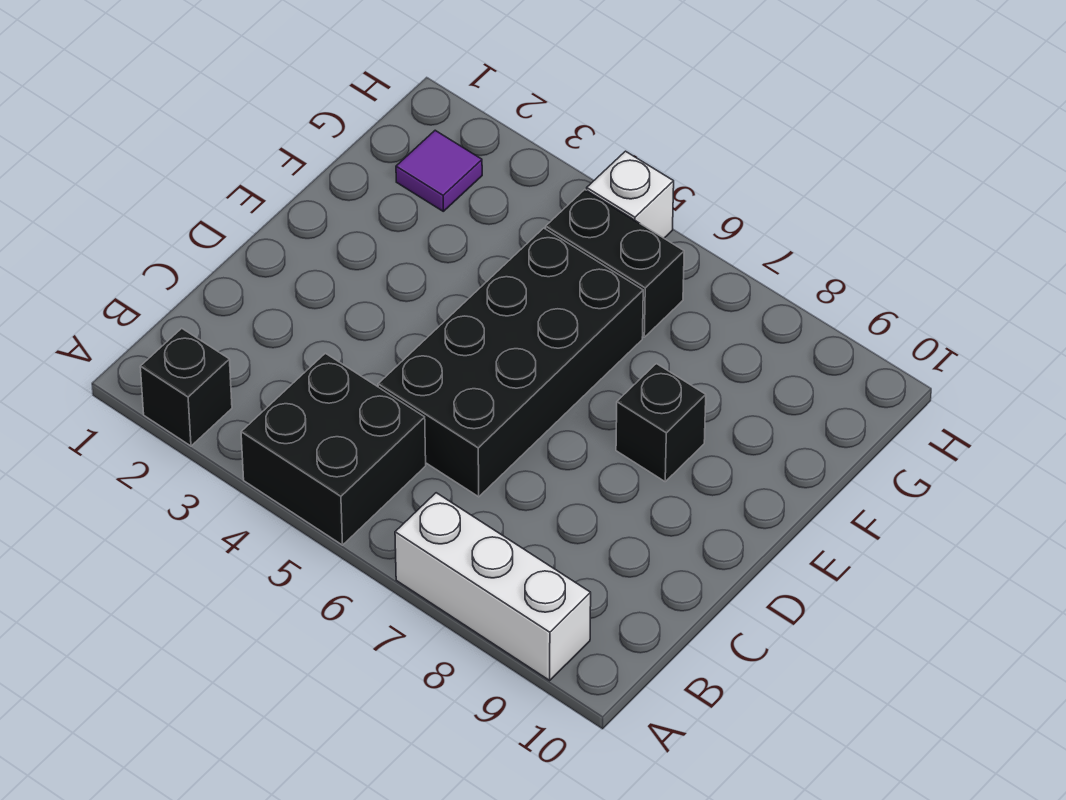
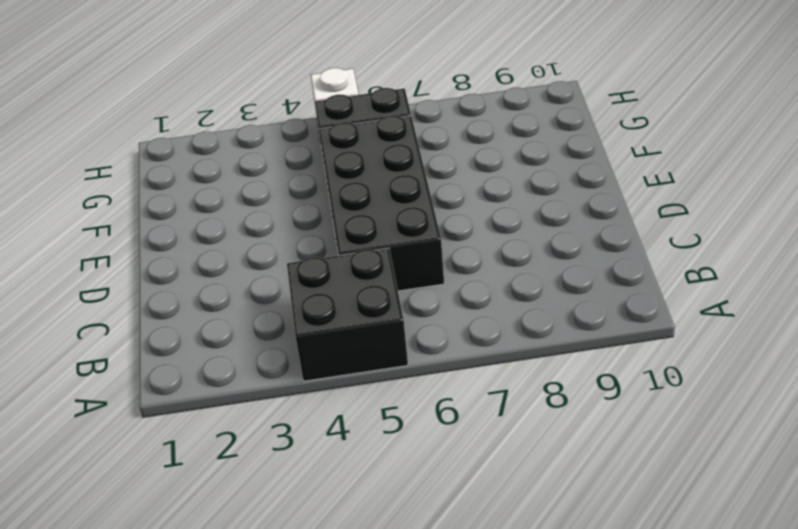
none -> black brick A2 level 1
none -> white brick A7:A9 level 1

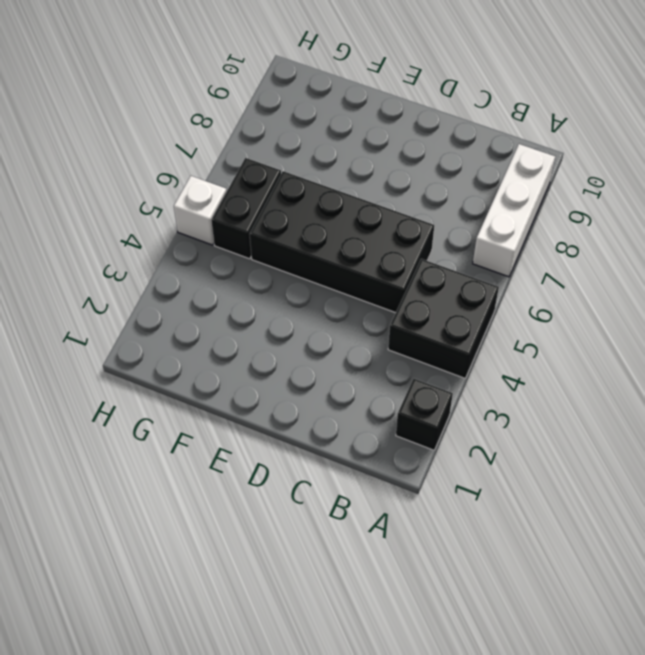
none -> black brick E8 level 1
none -> purple tile G2 level 1

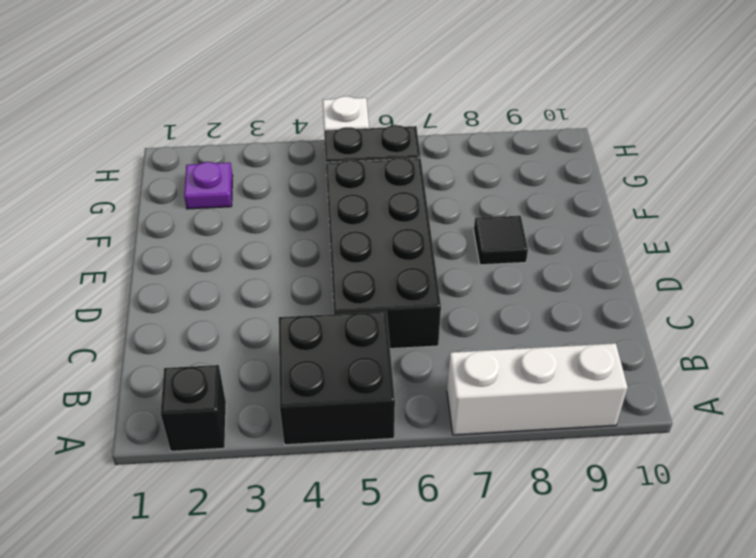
black tile E8 level 1 -> black brick E8 level 1
purple plate G2 level 1 -> purple tile G2 level 1

